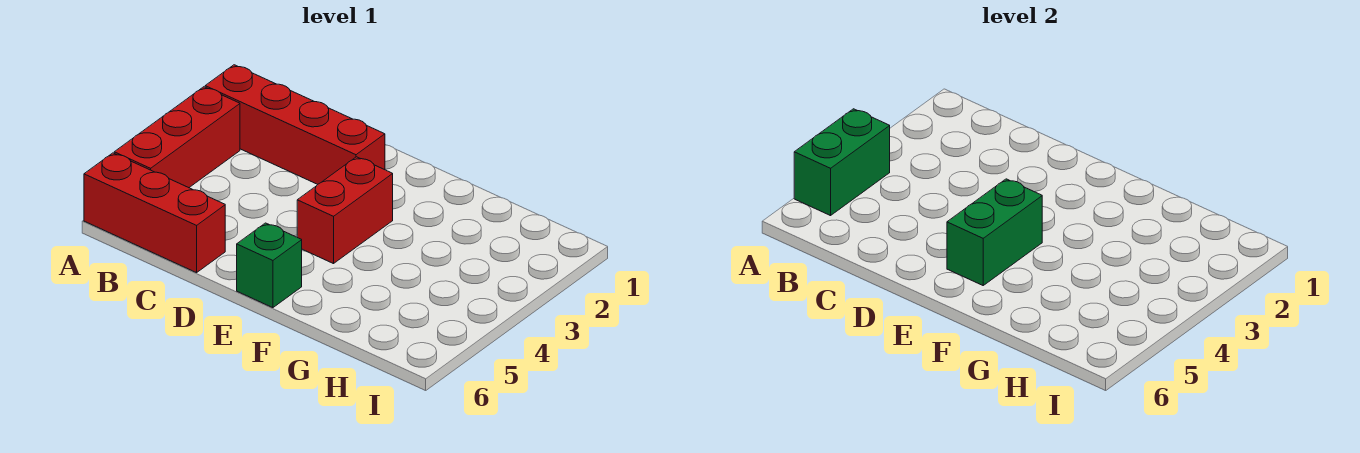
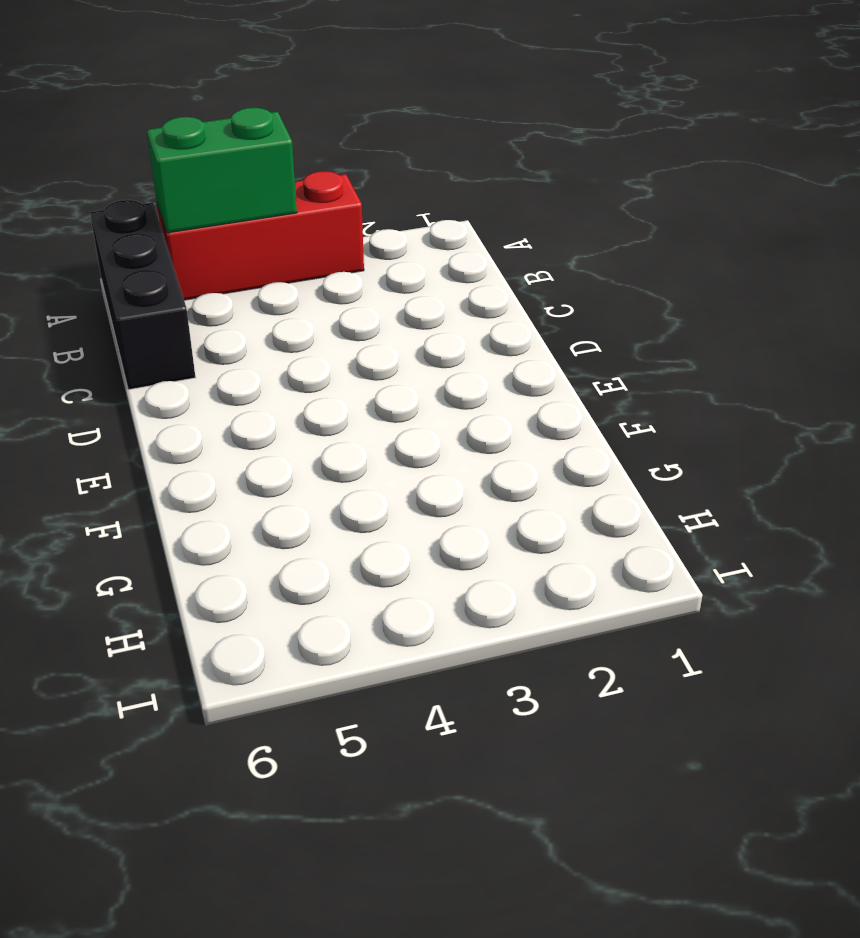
black brick A6:C6 level 1 -> red brick A6:C6 level 1
none -> red brick A2:D2 level 1
none -> red brick E3:E4 level 1

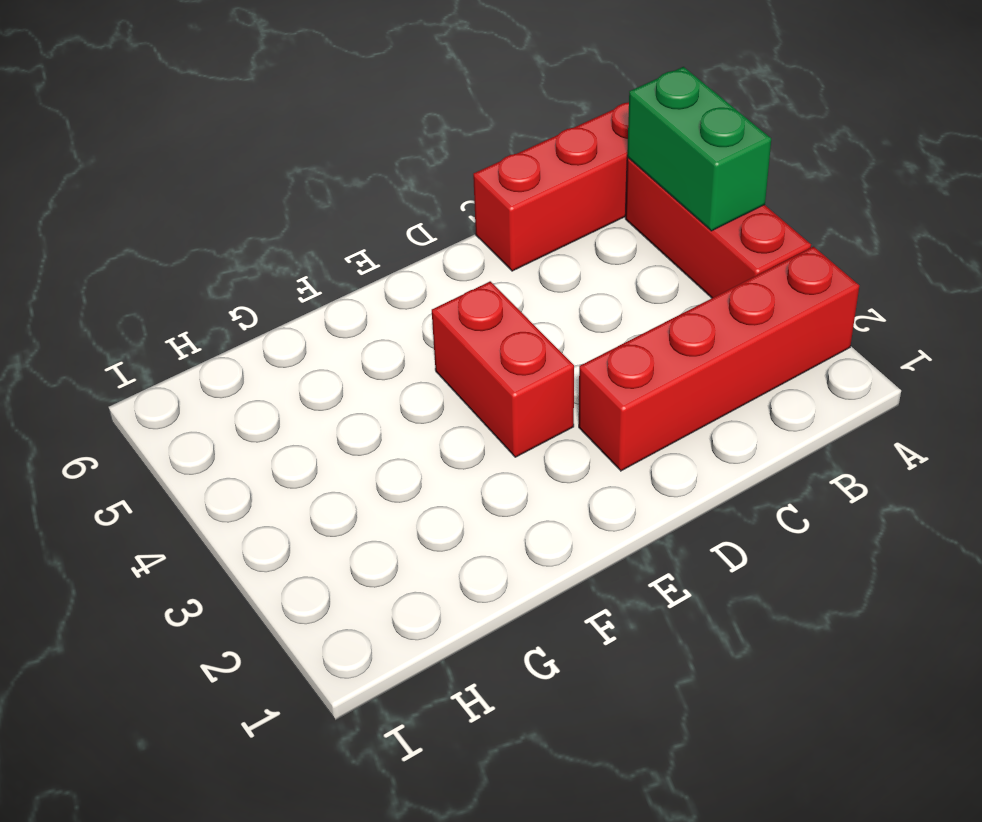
none -> green brick E6 level 1
none -> green brick E4:E5 level 2

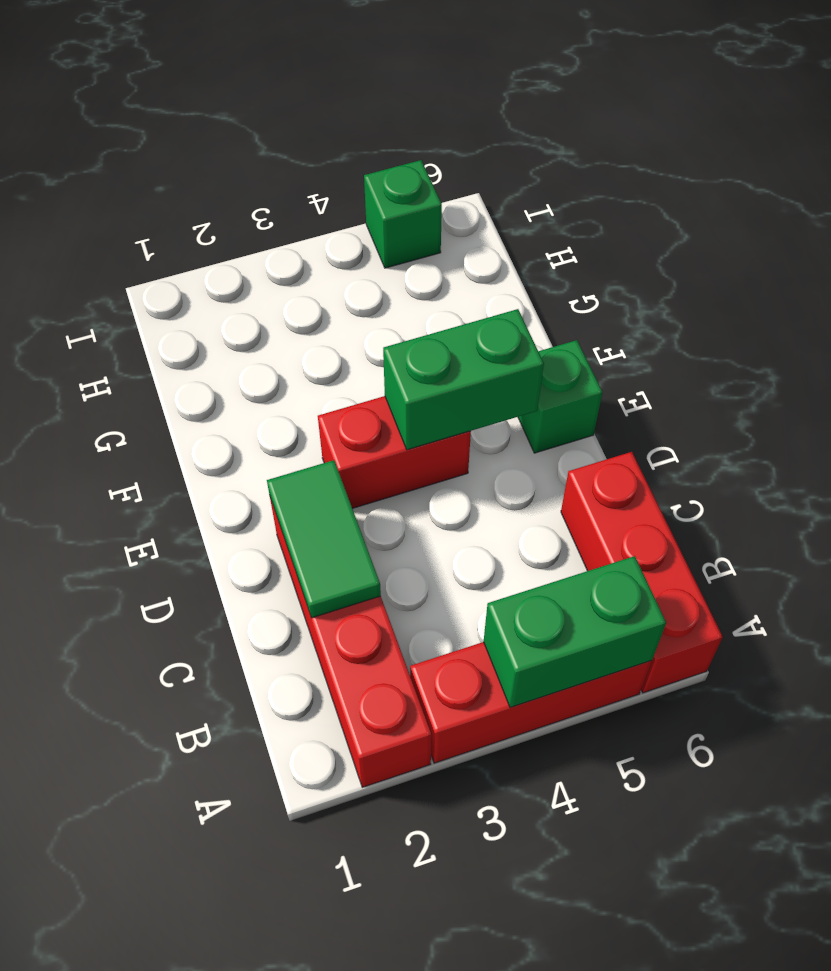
green tile C2:D2 level 2 -> none
green brick I5 level 1 -> none

